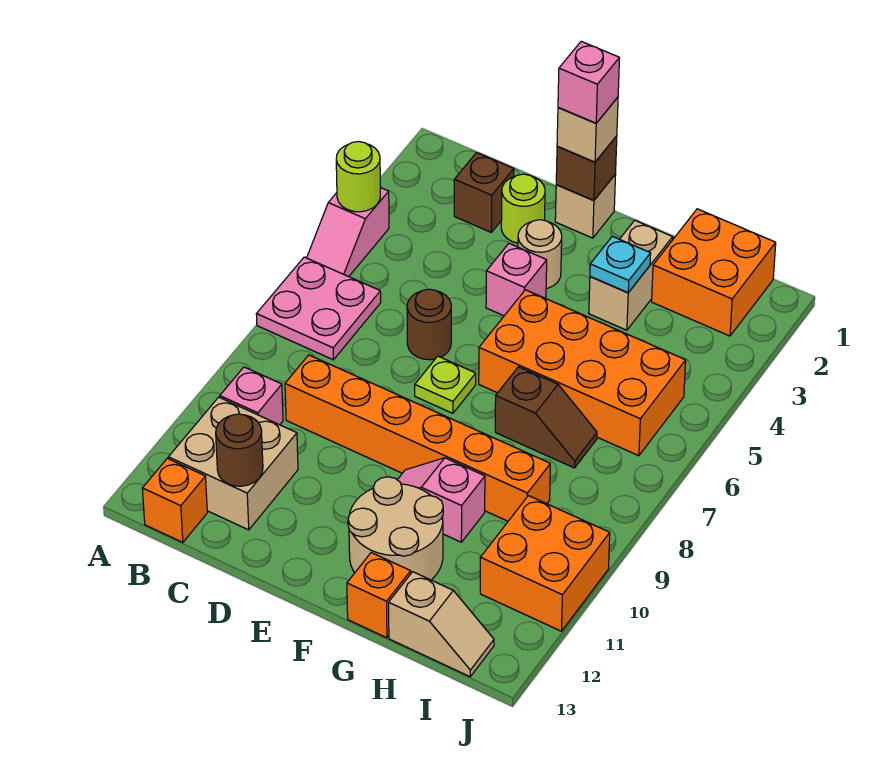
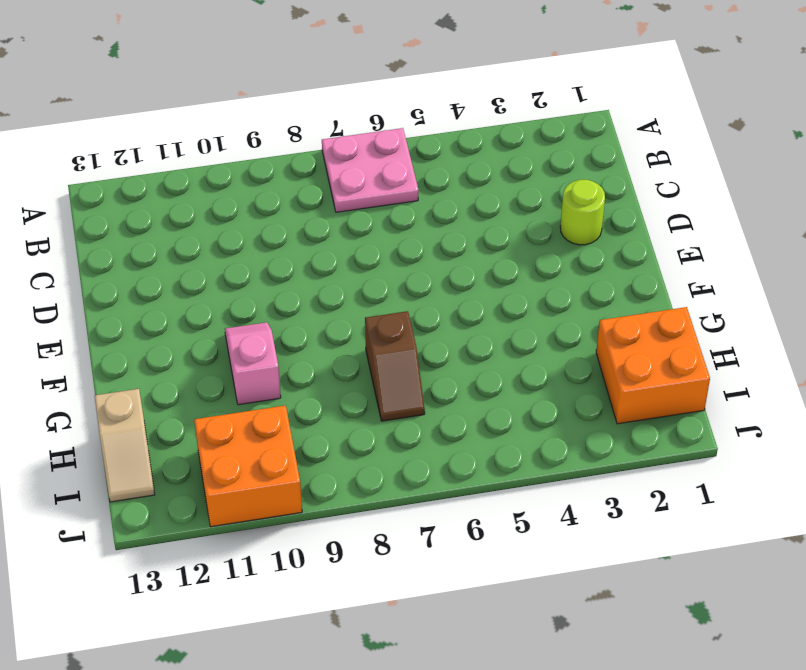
none -> pink slope A4:A5 level 1 top 4
none -> pink brick B10 level 1
none -> tan brick B11:C12 level 1

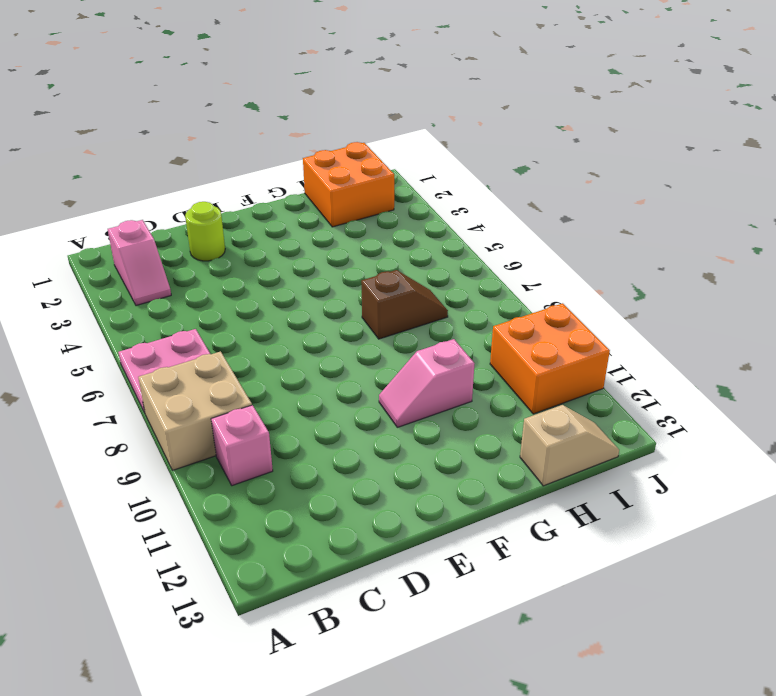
tan brick A8:B9 level 1 -> tan brick B11:C12 level 1
pink slope B2:B3 level 1 top 2 -> pink slope A4:A5 level 1 top 4
none -> orange brick B13 level 1
none -> brown brick C2 level 1
none -> orange brick C9:H9 level 1

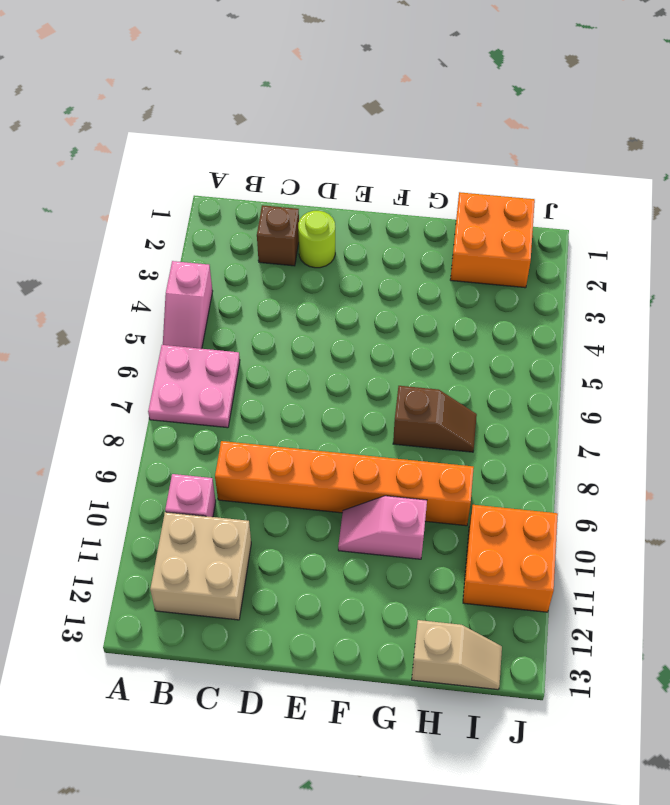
none -> orange brick B13 level 1
none -> brown round brick D6 level 1
none -> tan brick E1 level 1

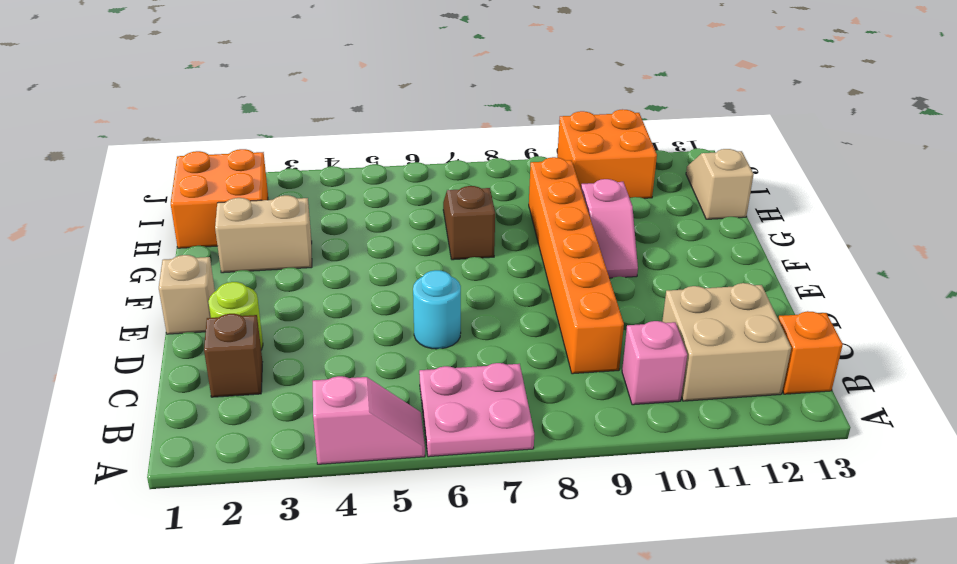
cyan round brick D6 level 1 -> brown round brick D6 level 1
none -> tan round brick E3 level 1
none -> pink brick E4 level 1
none -> lime plate E7 level 1

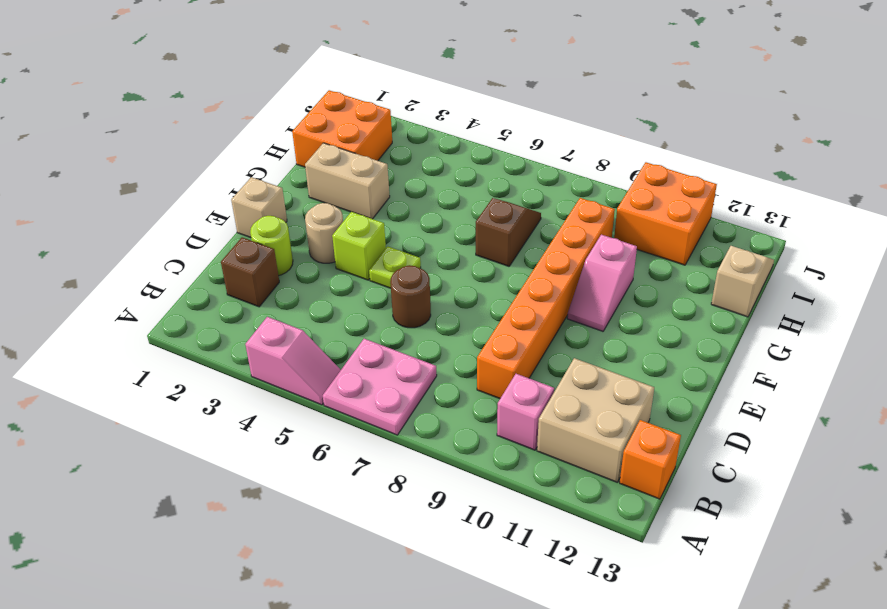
lime brick E4 level 1 -> pink brick E4 level 1
lime plate E5 level 1 -> lime plate E7 level 1
none -> orange brick F5:I6 level 1
none -> tan round brick F11:G12 level 1
none -> orange brick G13 level 1

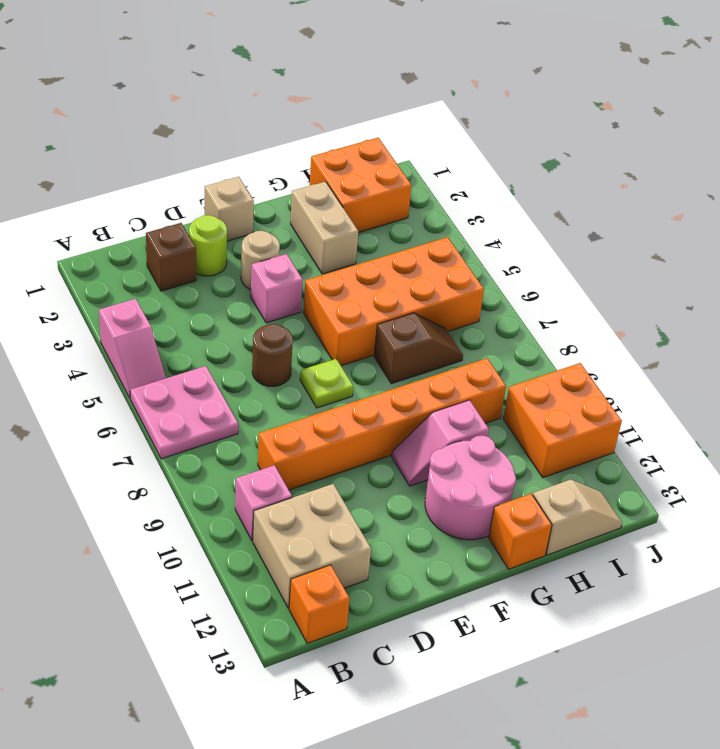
pink round brick F11:G12 level 1 -> tan round brick F11:G12 level 1
none -> lime round brick A4 level 2
none -> brown round brick C12 level 2
none -> brown brick E1 level 2

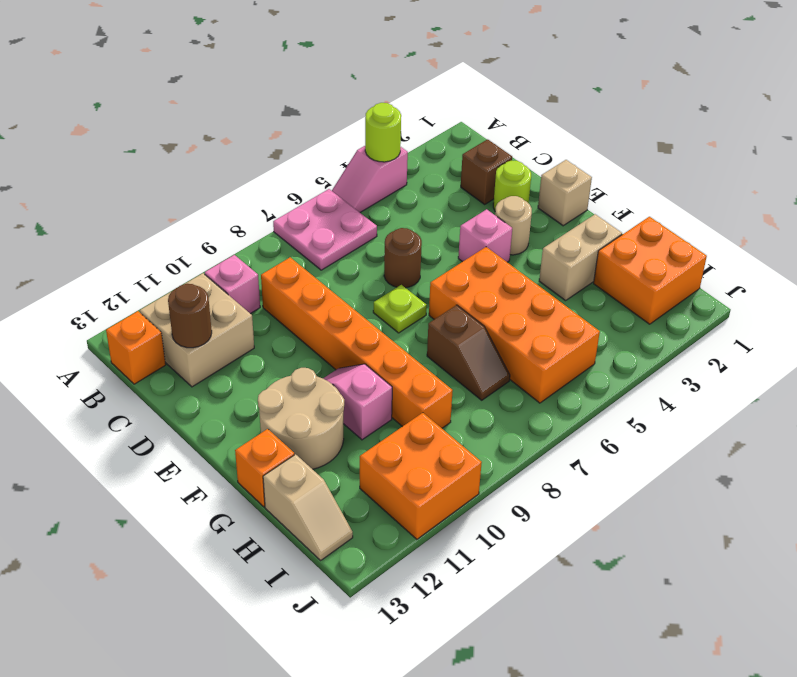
none -> brown brick E1 level 2
none -> cyan plate G3 level 2
none -> tan brick E1 level 3

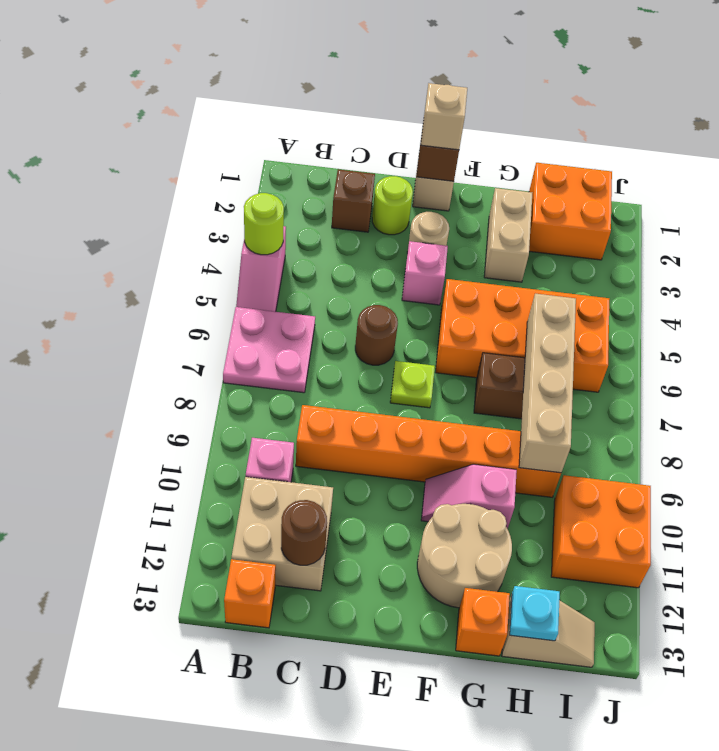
tan brick H6:H9 level 2 -> none
cyan plate H13 level 2 -> cyan plate G3 level 2
none -> pink brick E1 level 4

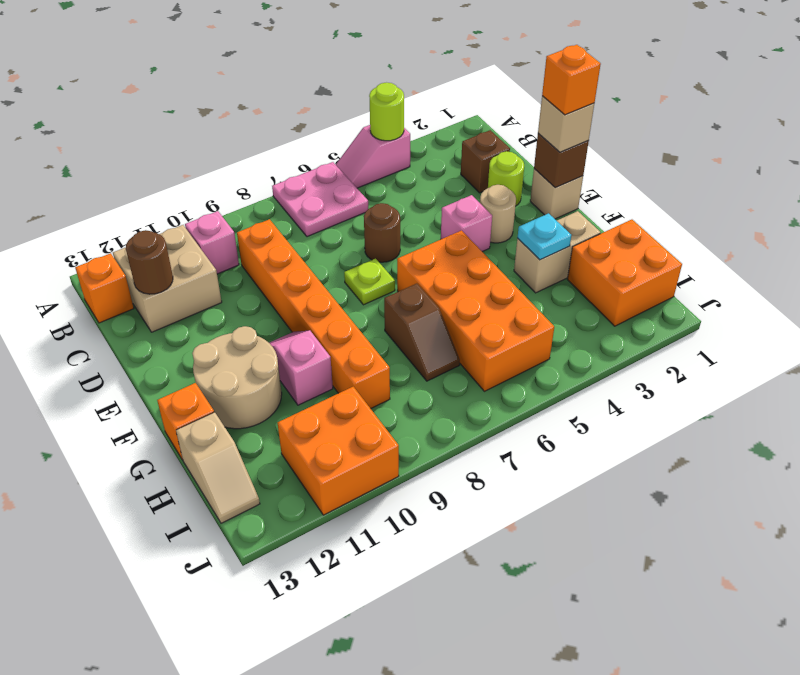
orange brick E1 level 4 -> pink brick E1 level 4

